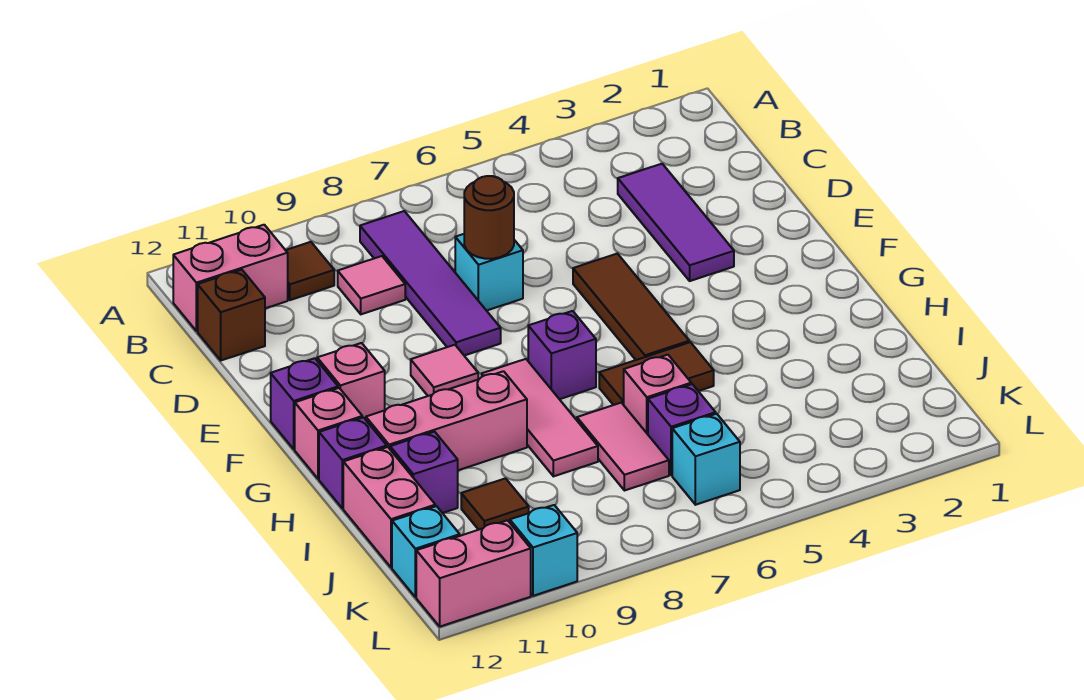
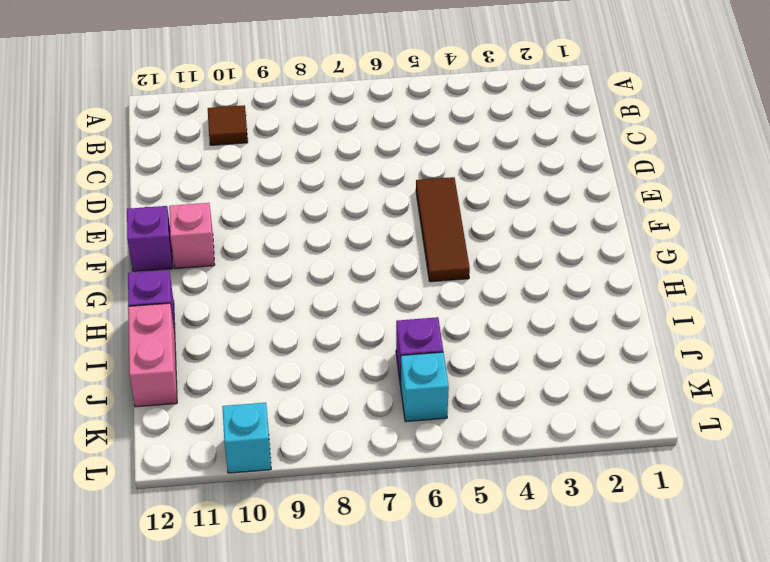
none -> purple tile B8:E8 level 1
none -> pink brick B11:B12 level 1
none -> purple tile C3:E3 level 1

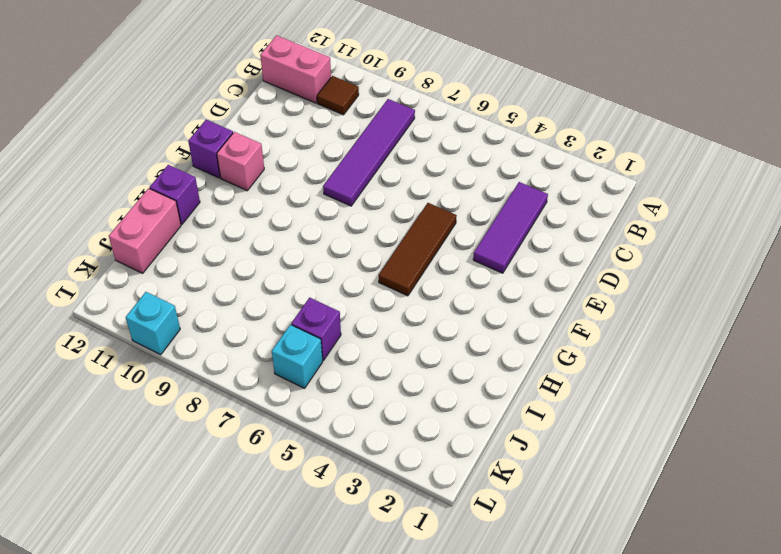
none -> pink tile C9 level 1
none -> brown brick C12 level 1
none -> cyan brick D7 level 1

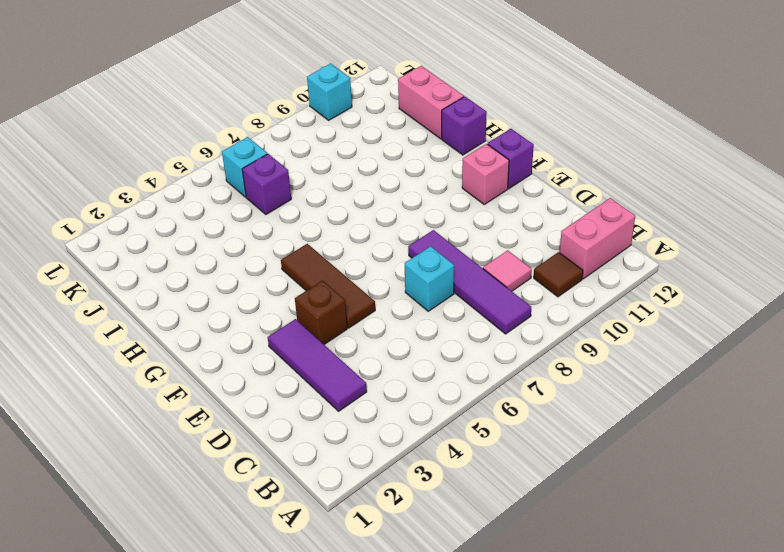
brown brick E4 level 1 -> brown brick C12 level 1
none -> pink tile F9 level 1
none -> purple brick G7 level 1
none -> pink tile G8:I8 level 1

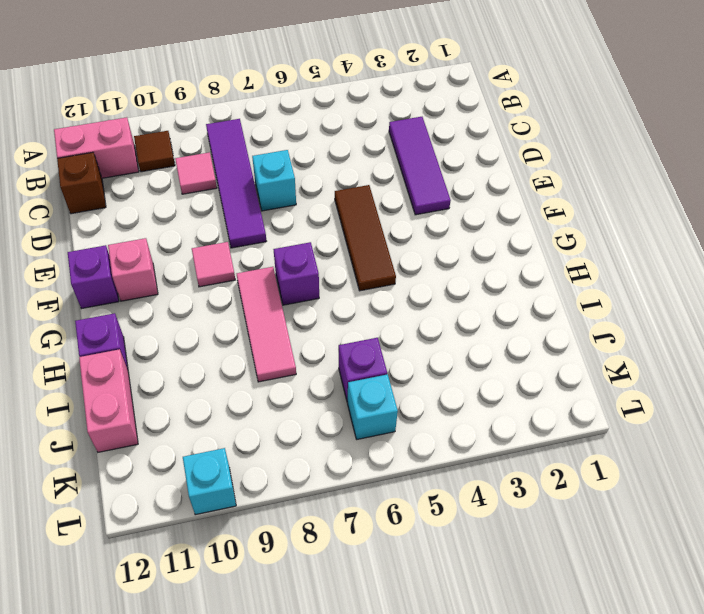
none -> pink brick G12 level 1
none -> brown tile H5:H6 level 1
none -> pink brick H9:H11 level 1

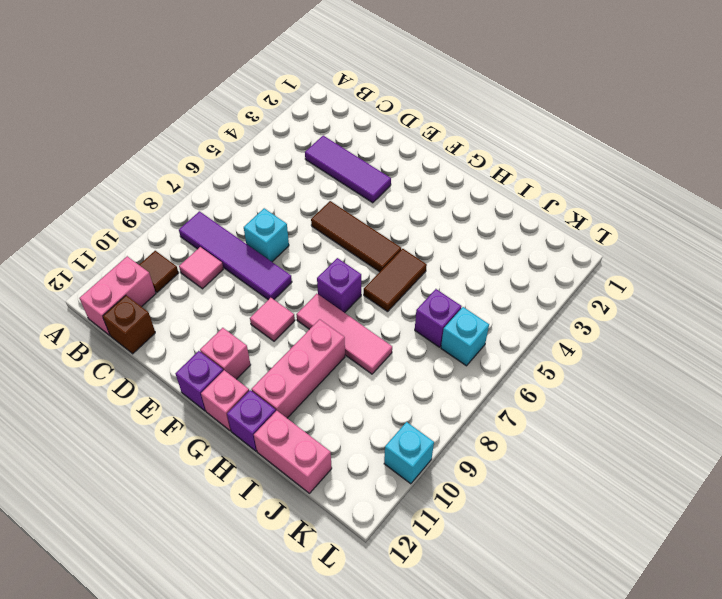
none -> pink brick I6 level 1
none -> pink tile I7:J7 level 1
none -> purple brick I11 level 1

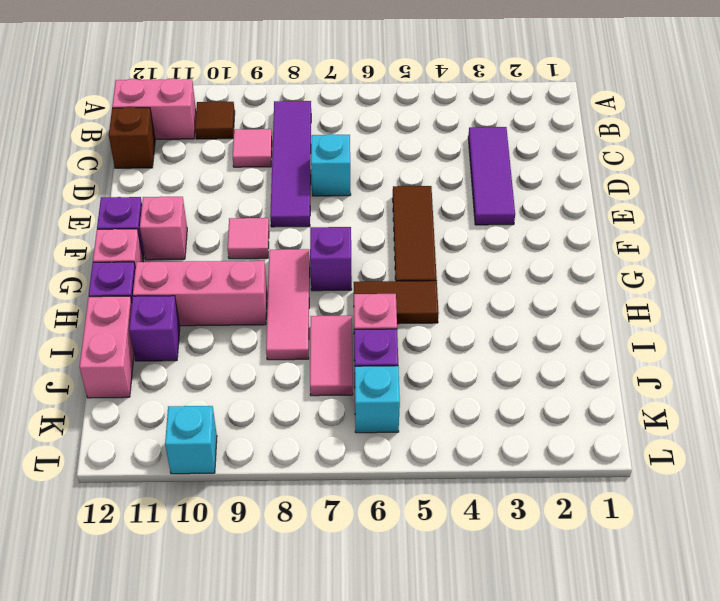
none -> brown tile J10 level 1
none -> cyan brick K12 level 1
none -> pink brick L11:L12 level 1

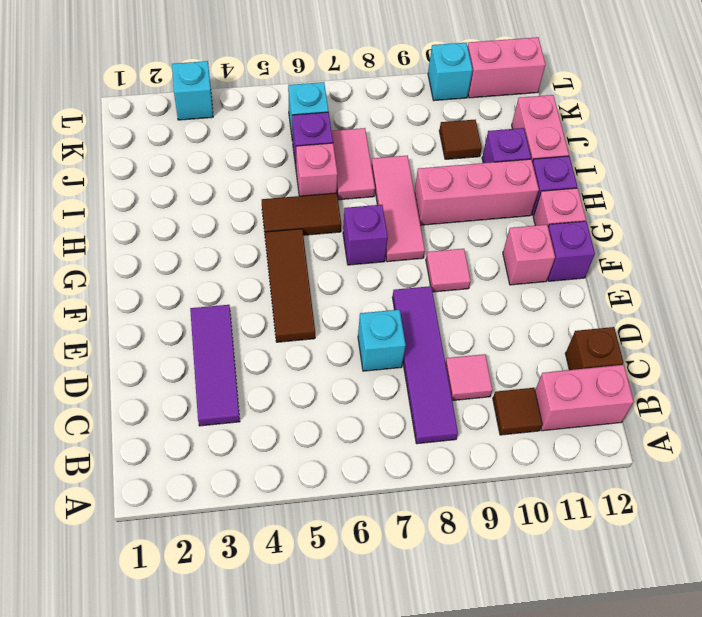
cyan brick L3 level 1 -> cyan brick K12 level 1
none -> brown round brick D7 level 2

